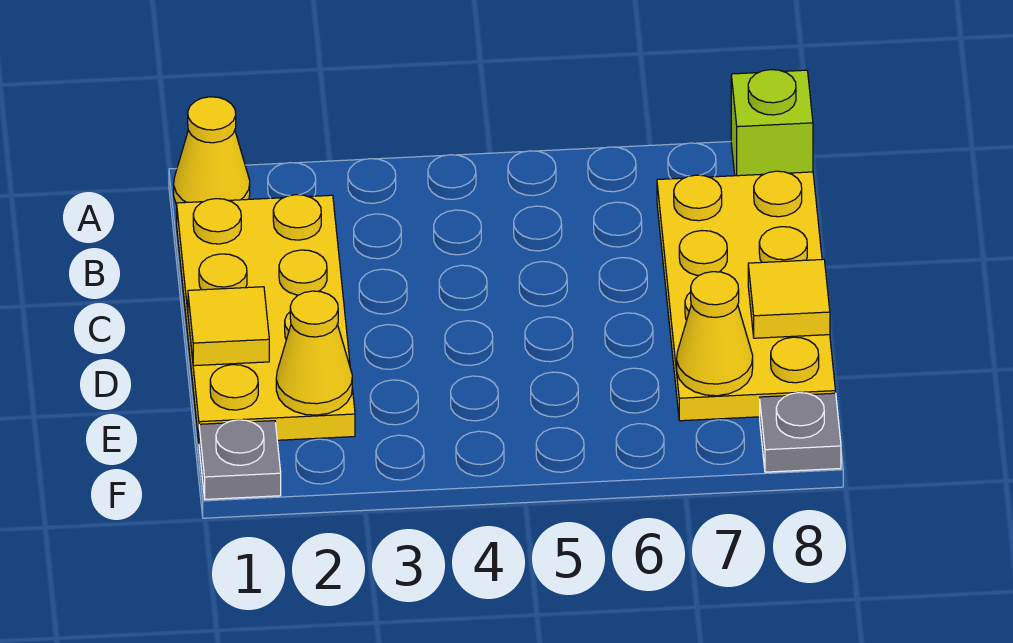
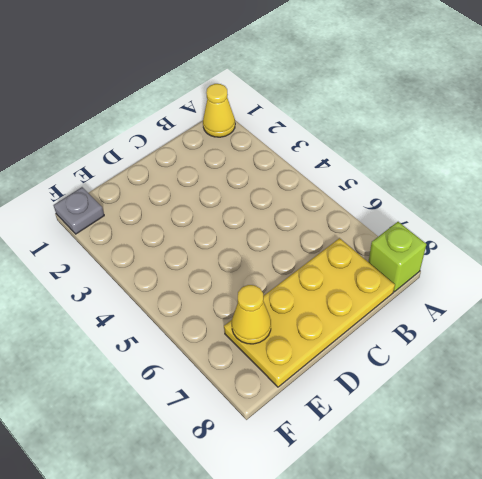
none -> yellow plate B1:E2 level 1
none -> grey plate F8 level 1

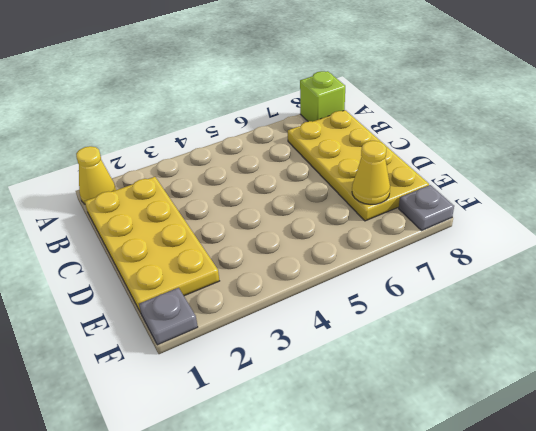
none -> yellow tile D1 level 2
none -> yellow tile D8 level 2

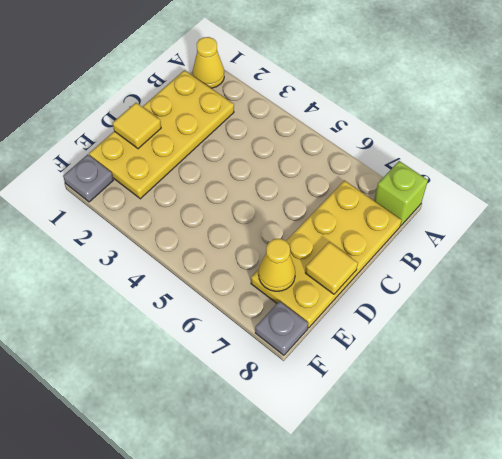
none -> yellow cone E2 level 2

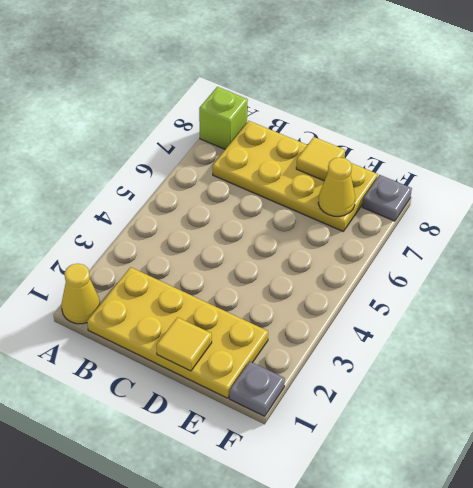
none -> yellow cone E2 level 2

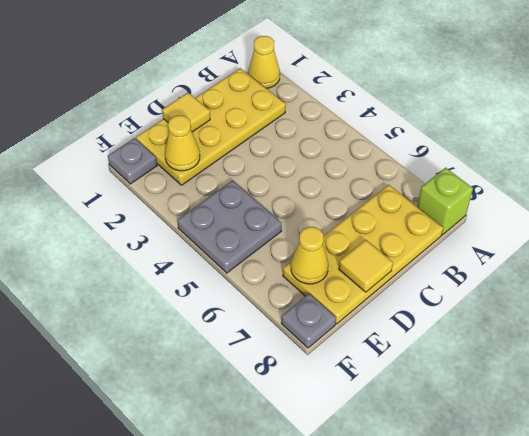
grey plate E4:F5 level 1 -> none

